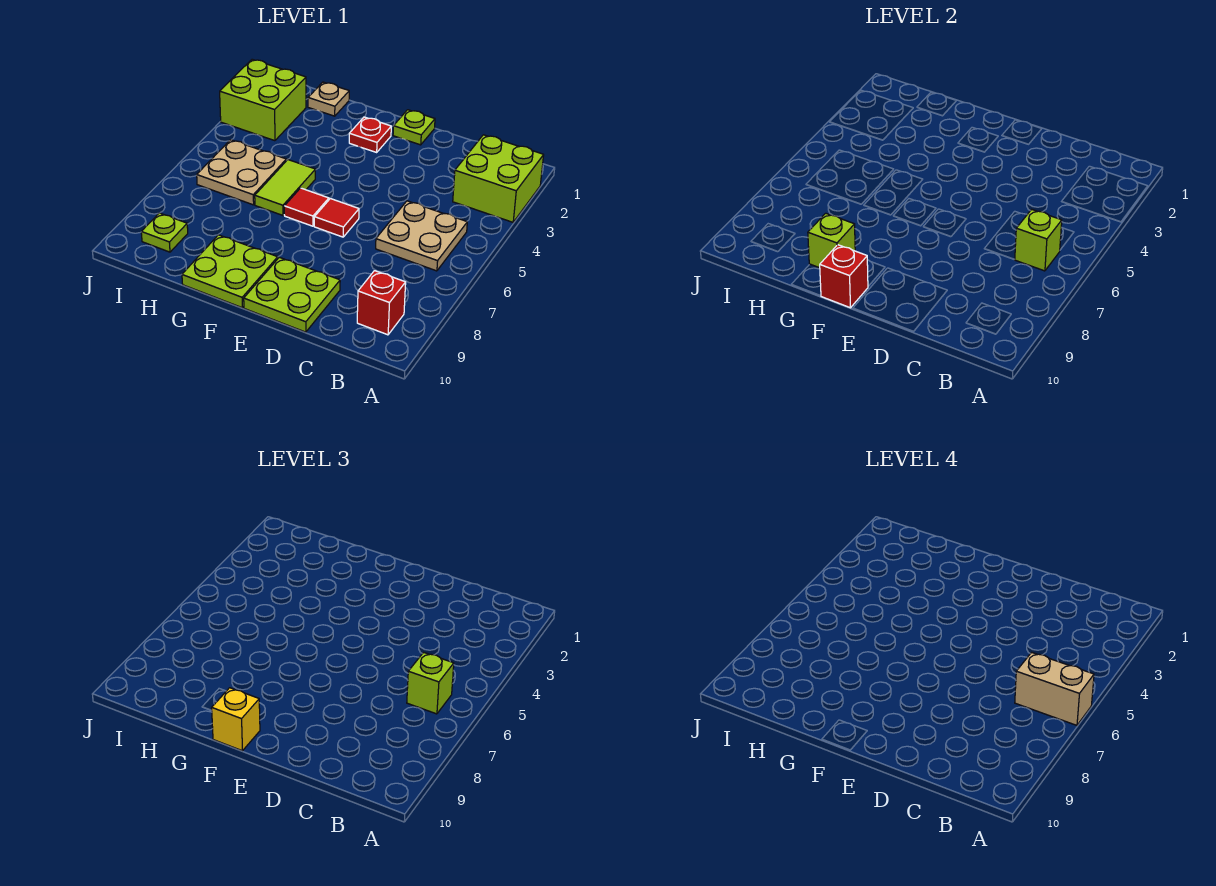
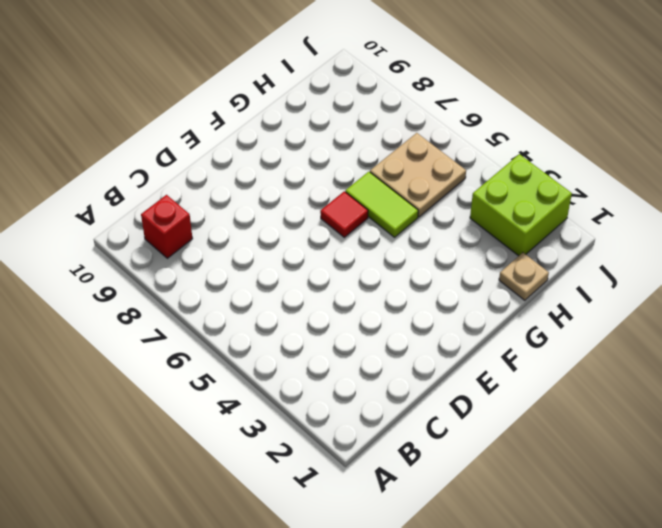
none -> lime brick A2:B3 level 1
none -> tan plate B5:C6 level 1
none -> lime plate D9:E10 level 1

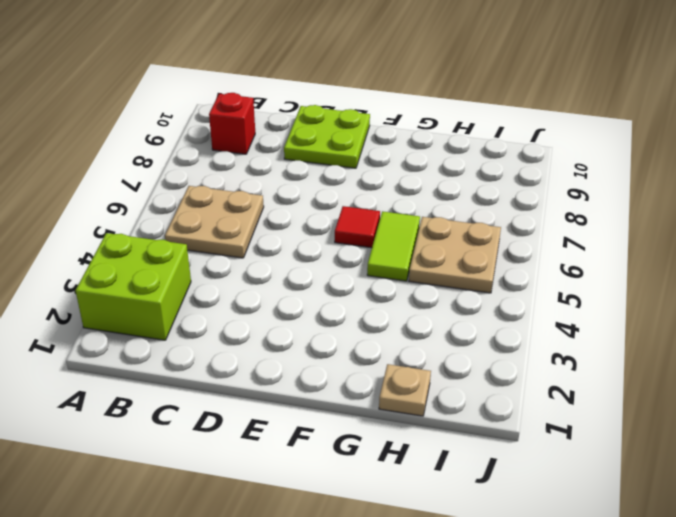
none -> lime plate E1 level 1
none -> red tile E6 level 1
none -> red plate F2 level 1

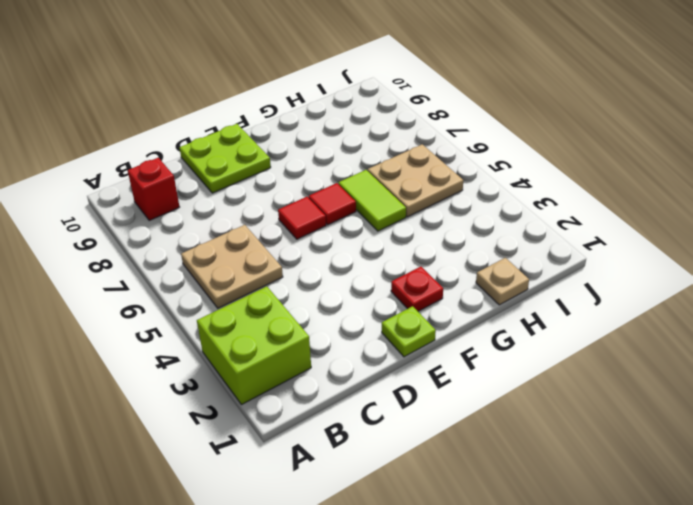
none -> lime plate F9:G10 level 1
none -> lime brick I2:J3 level 1
none -> lime plate I9 level 1

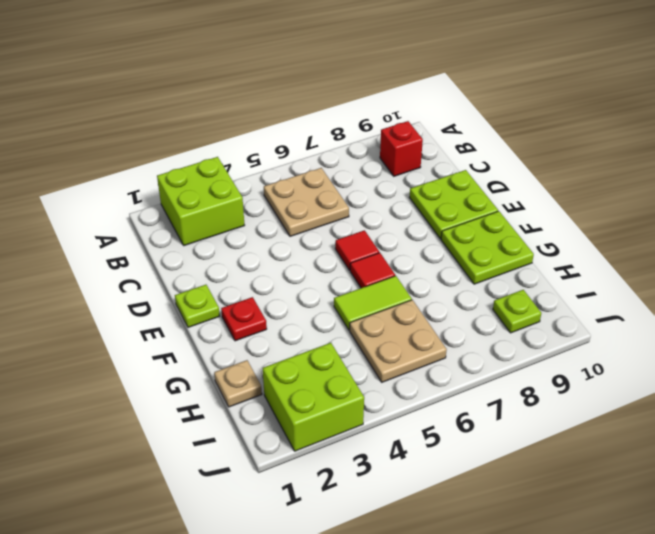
none -> lime brick B6 level 2
none -> red brick F10 level 2
none -> lime brick G9 level 2

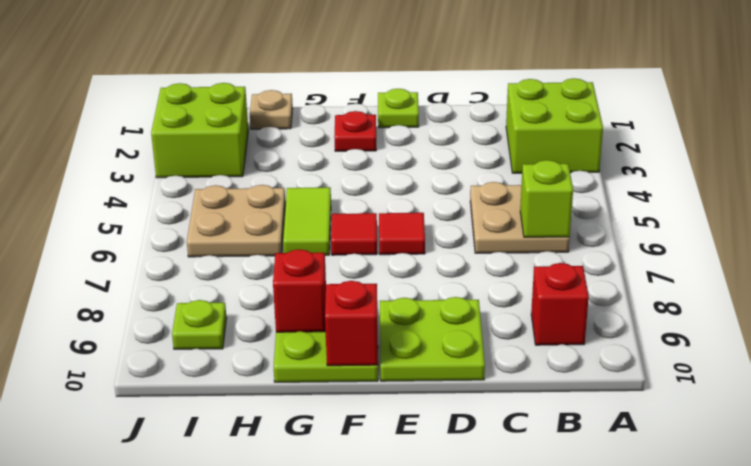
red brick G9 level 2 -> lime brick G9 level 2
none -> lime brick B6 level 3
none -> yellow brick F10 level 3
none -> tan brick A6:B6 level 4

